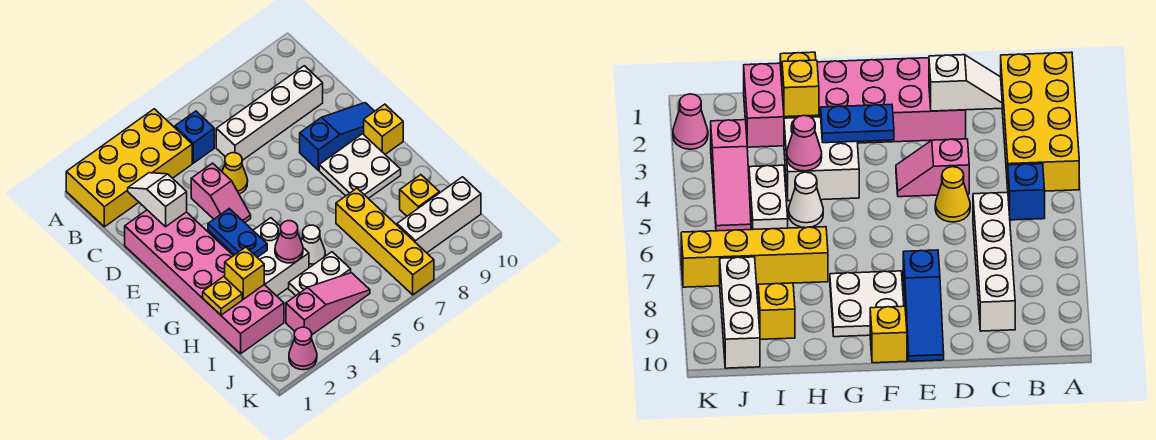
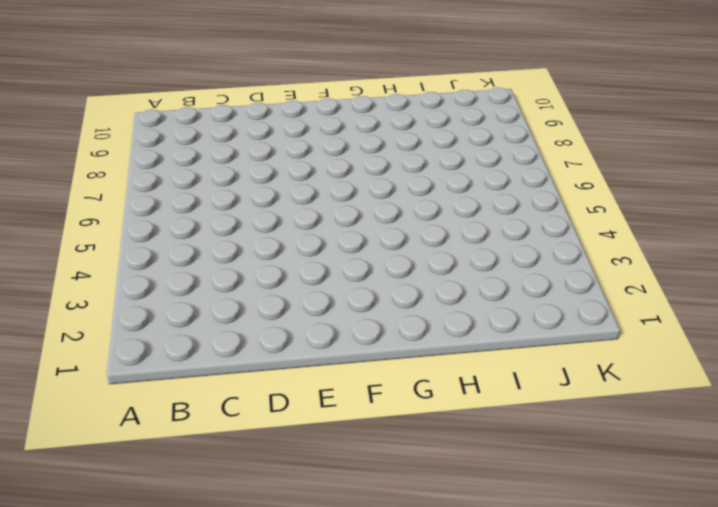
none -> yellow brick A1:B4 level 1
none -> blue brick B5 level 1
none -> white brick C6:C9 level 1

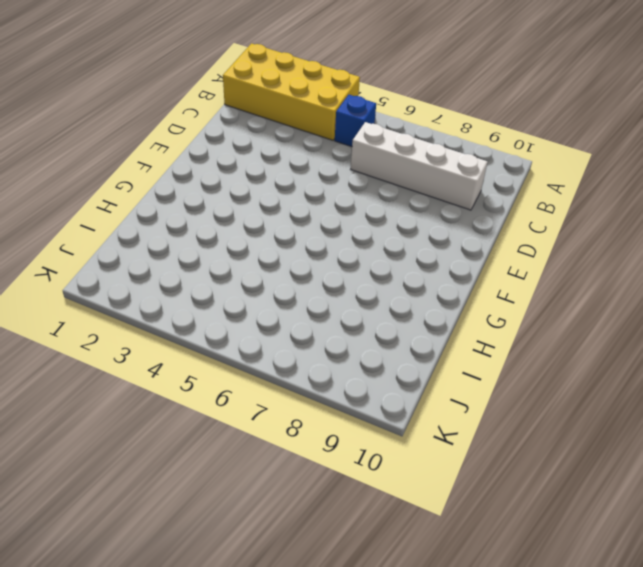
none -> pink brick D1:I2 level 1
none -> pink slope D4:E4 level 1 top D
none -> yellow cone D5 level 1

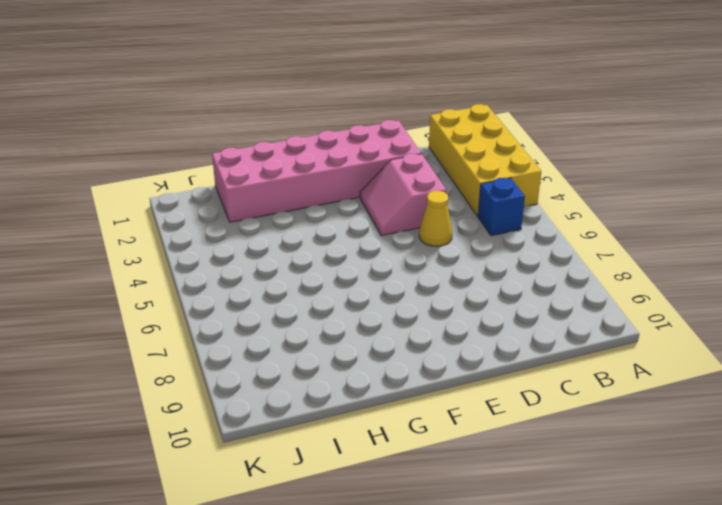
pink slope D3:E4 level 1 top D -> pink slope D4:E4 level 1 top D
none -> white brick C6:C9 level 1
none -> blue slope E8:E10 level 1 top 8
none -> white plate F8:G9 level 1

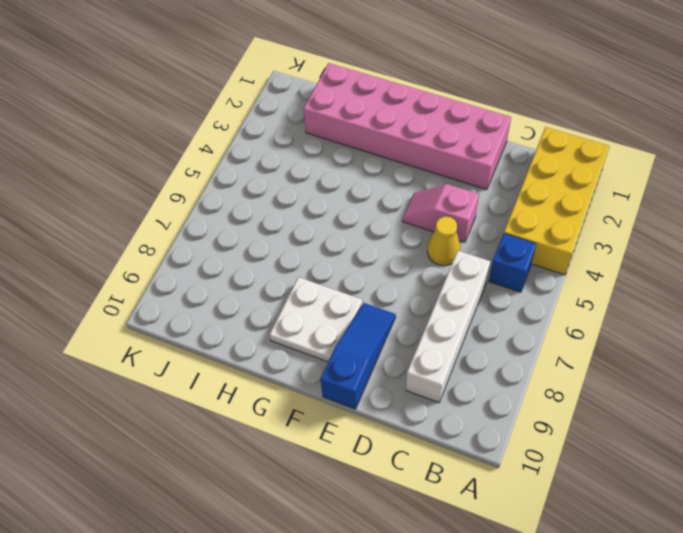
blue slope E8:E10 level 1 top 10 -> blue slope E8:E10 level 1 top 8
none -> yellow brick F10 level 1
none -> white brick G3:H4 level 1
none -> white cone H5 level 1

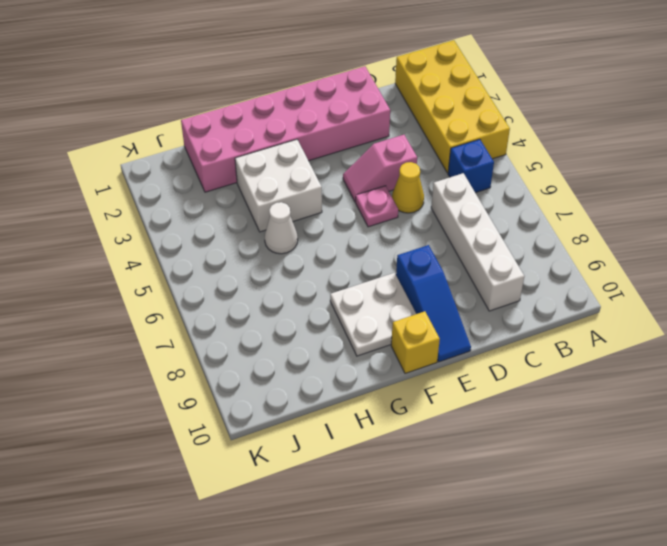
pink plate E5 level 1 -> none
none -> yellow brick H7:K7 level 1
none -> white plate I4:I5 level 1
none -> yellow brick I9 level 1

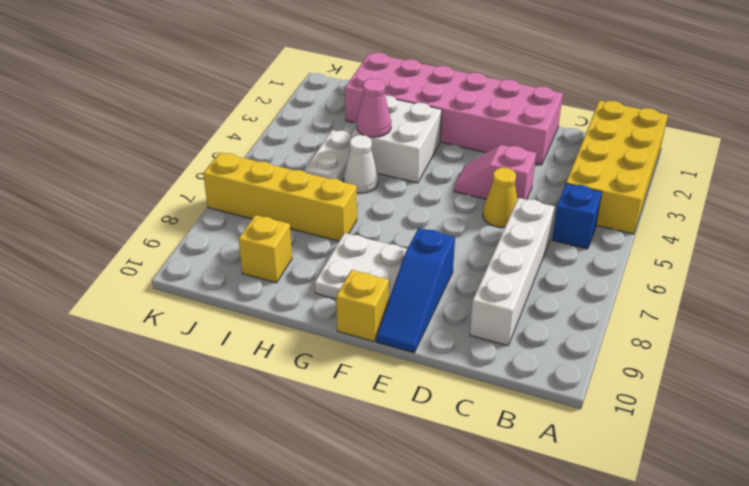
none -> pink slope J3:J5 level 1 top 3
none -> white brick J8:J10 level 1
none -> pink cone K2 level 1

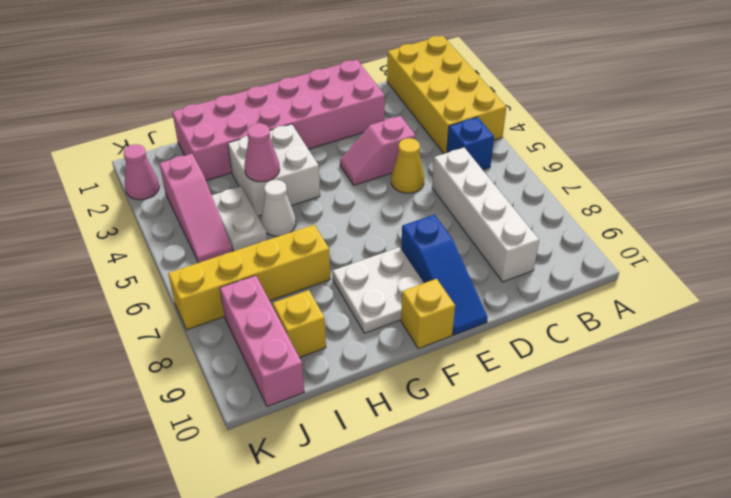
pink brick J8:J10 level 1 -> white brick J8:J10 level 1
none -> white slope C2:D2 level 2 top D
none -> blue plate F3:G3 level 2
none -> yellow plate H1 level 2

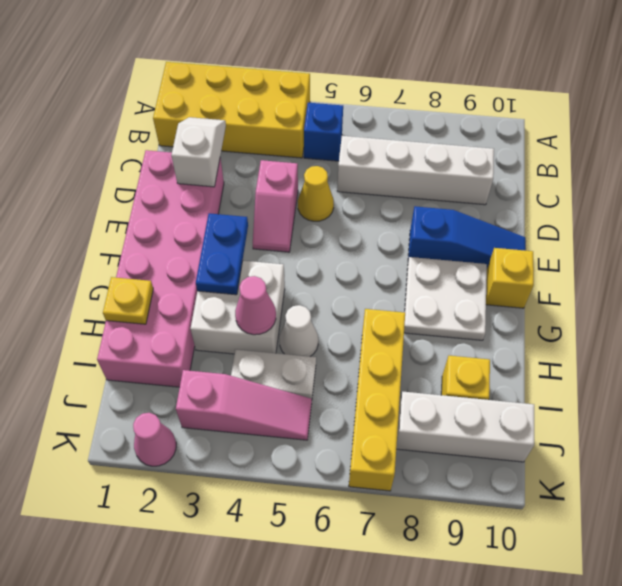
none -> yellow brick H2 level 2

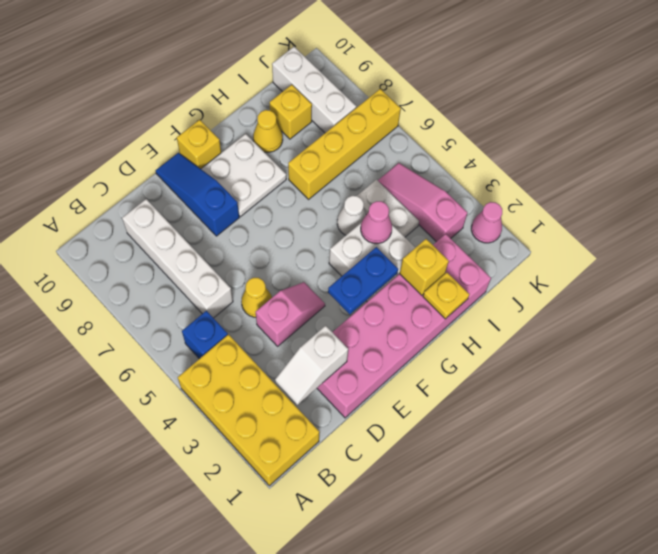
yellow cone H9 level 1 -> none

